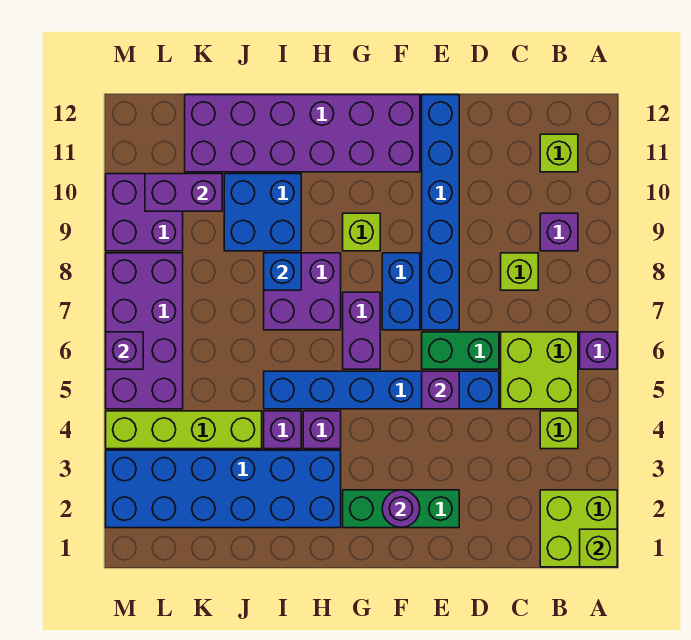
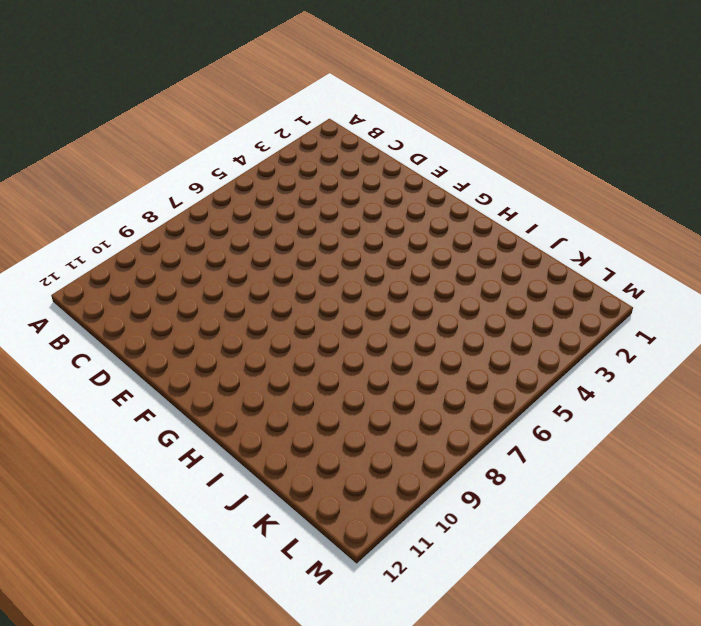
none -> lime brick A1:B2 level 1
none -> purple brick A6 level 1
none -> lime brick B4 level 1

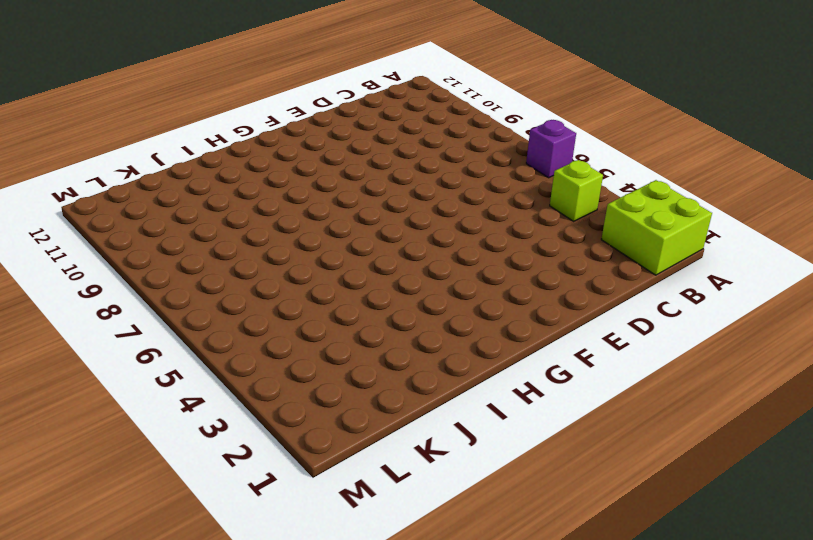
none -> lime brick B5:C6 level 1
none -> purple brick B9 level 1
none -> lime brick B11 level 1

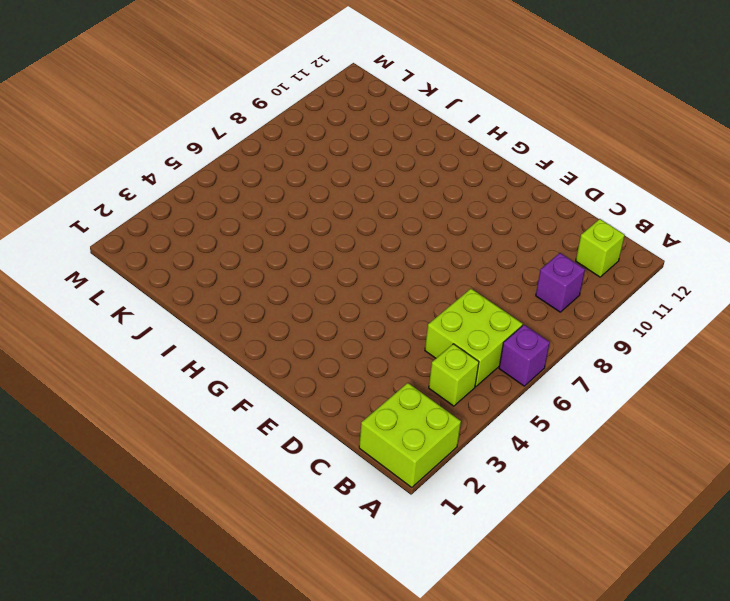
none -> lime brick C8 level 1
none -> blue brick D5:I5 level 1
none -> green brick D6:E6 level 1

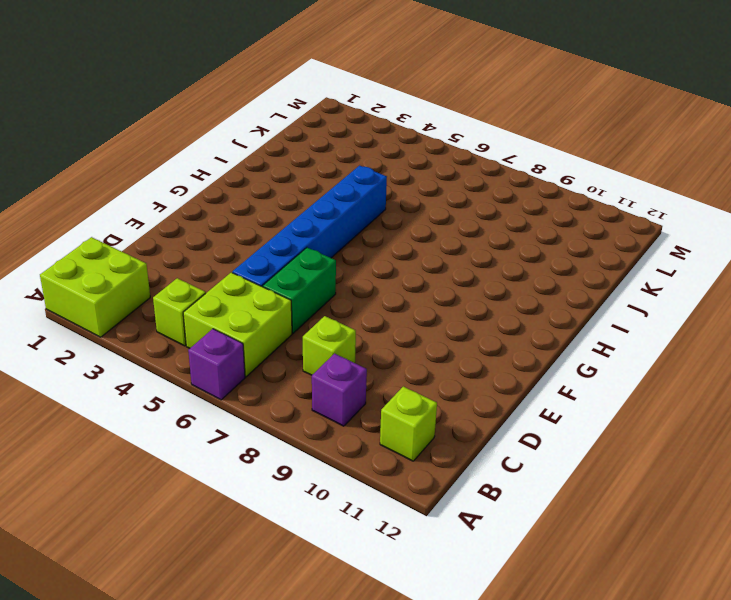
none -> green brick E2:G2 level 1
none -> blue brick E7:E12 level 1
none -> blue brick F7:F8 level 1

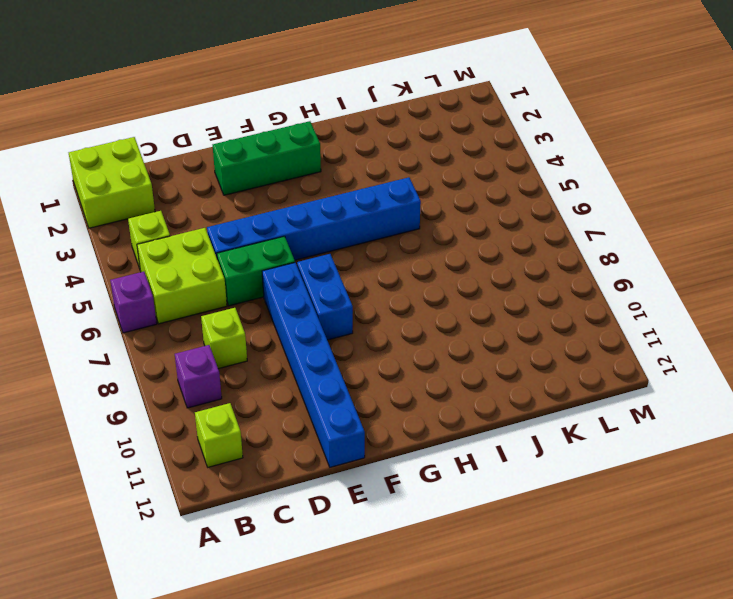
none -> purple brick F11:K12 level 1
none -> purple brick G6:G7 level 1
none -> lime brick G9 level 1

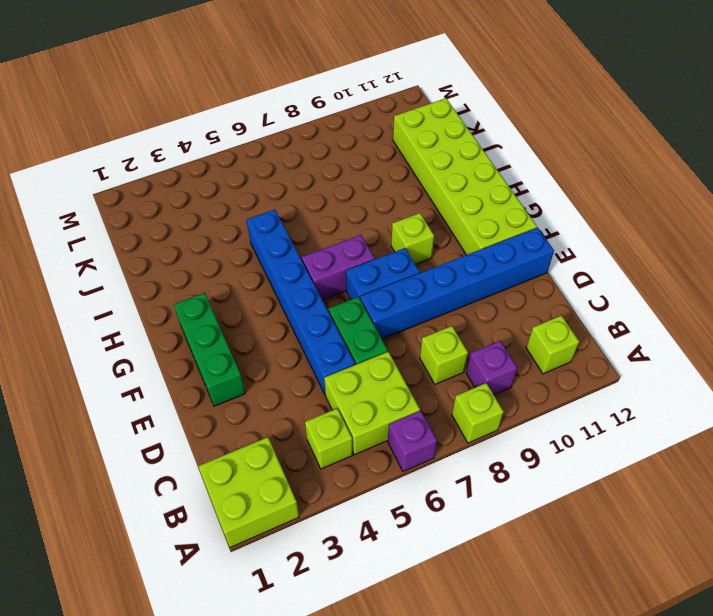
lime brick A8 level 1 -> lime brick A1 level 2
lime brick F11:K12 level 1 -> purple brick F11:K12 level 1
none -> blue brick H2:M3 level 1
none -> purple brick H4 level 1
none -> purple brick H7:I8 level 1

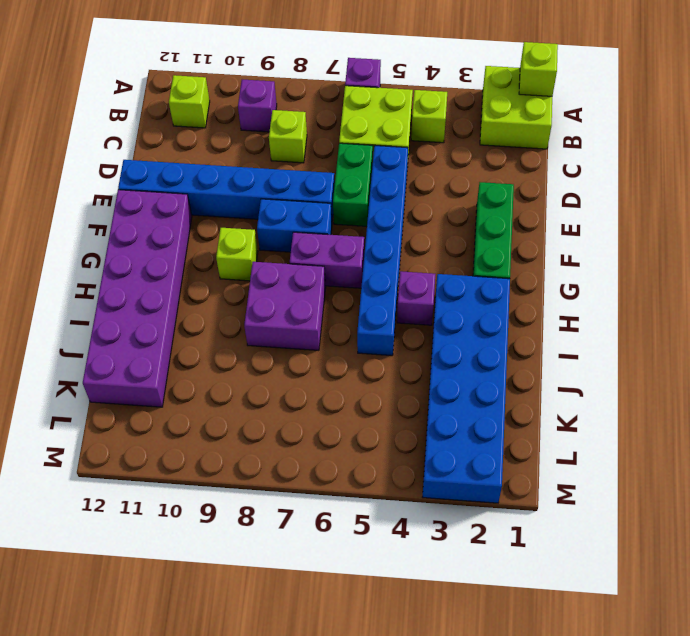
none -> purple brick I4 level 1
none -> blue brick I9:J10 level 1
none -> lime brick J4:M4 level 1

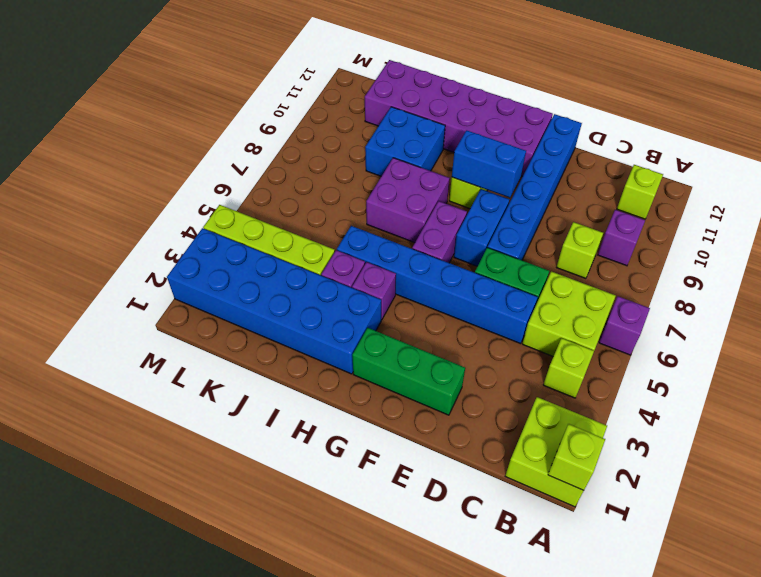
blue brick F9:G9 level 2 -> none
none -> purple brick L5:M8 level 1
none -> purple brick L9:M10 level 1
none -> purple brick E5 level 2

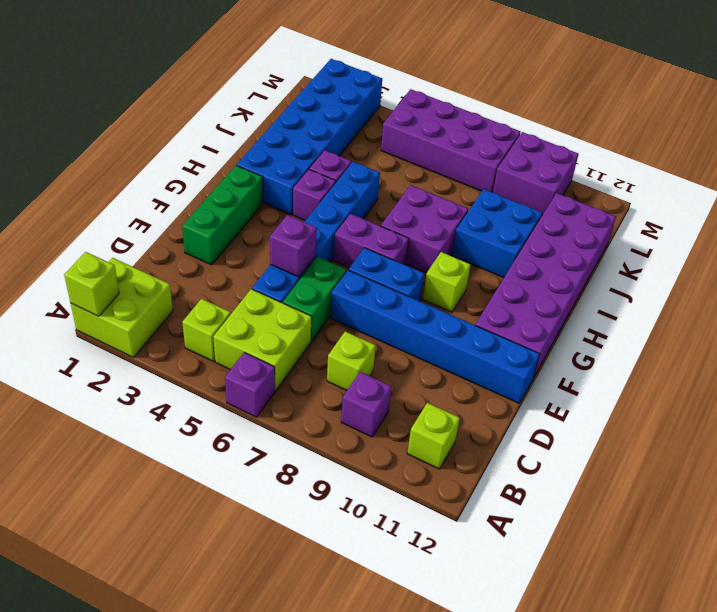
none -> lime brick J4:M4 level 1
none -> purple round brick F2 level 2
none -> blue brick I8 level 2

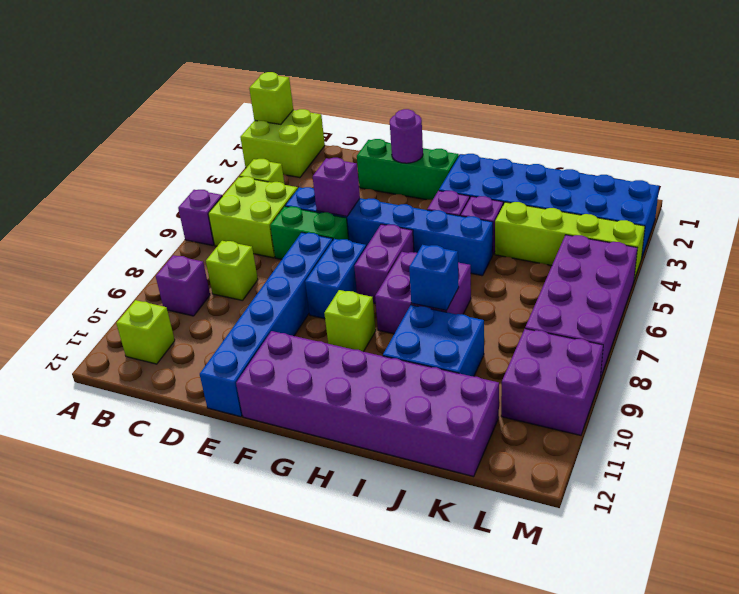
none -> purple brick K10:L10 level 2
none -> purple brick M6 level 2

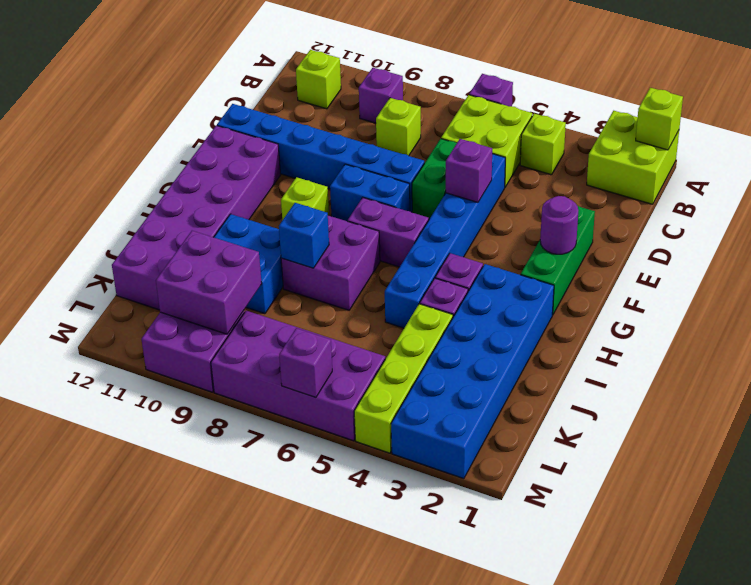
purple brick K9:L10 level 2 -> purple brick K10:L10 level 2

